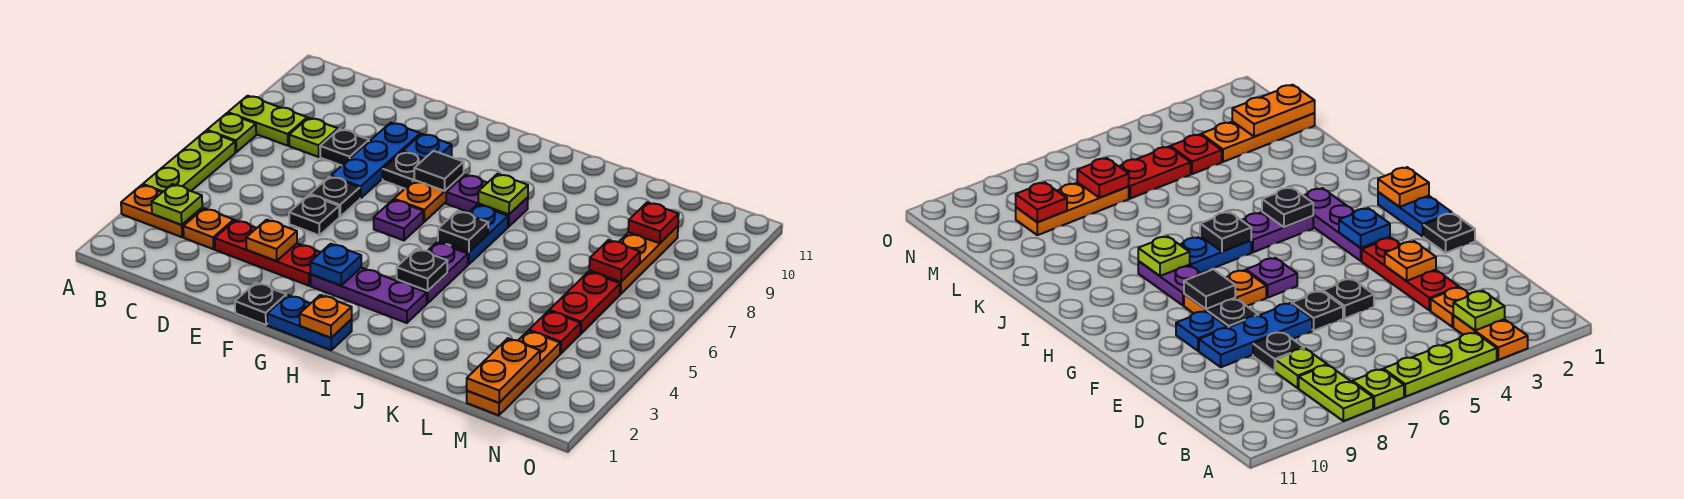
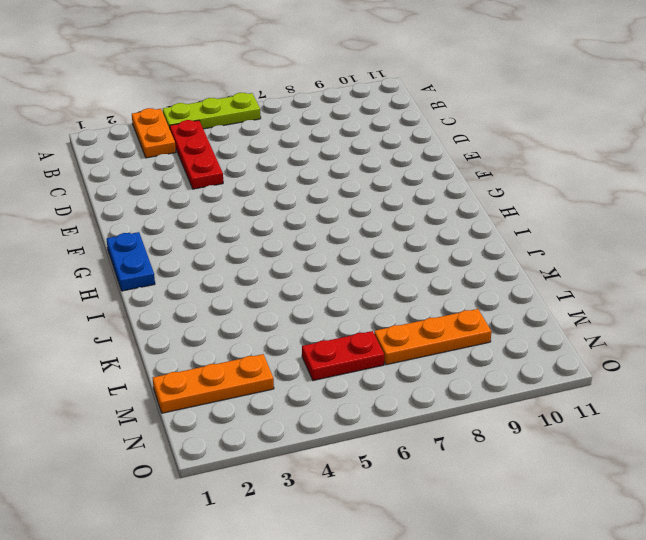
red plate B4:D4 level 1 -> red plate D3:F3 level 1
none -> lime plate A7 level 1
none -> lime plate A8:B8 level 1
none -> orange plate C3 level 1
none -> lime plate C8 level 1

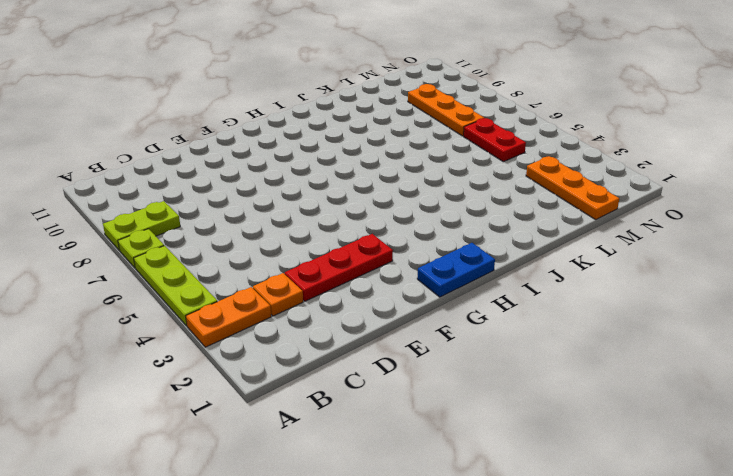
none -> lime plate C8 level 1
none -> black plate D8 level 1
none -> black plate E5 level 1
none -> black plate E6 level 1

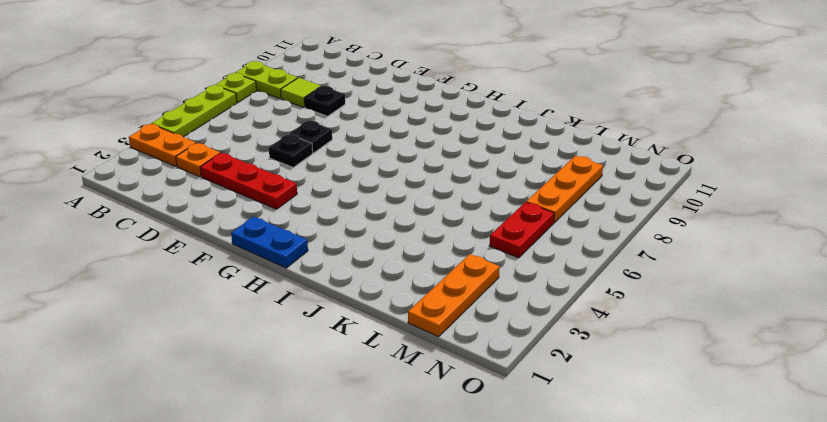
lime tile C8 level 1 -> lime plate C8 level 1
none -> blue plate E7:E9 level 1
none -> black plate F1 level 1
none -> black plate F8 level 1
none -> blue plate F9 level 1

